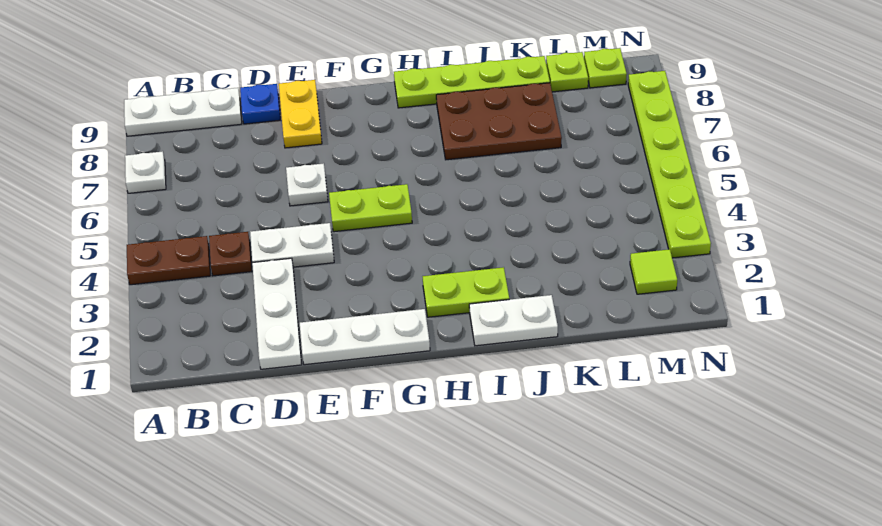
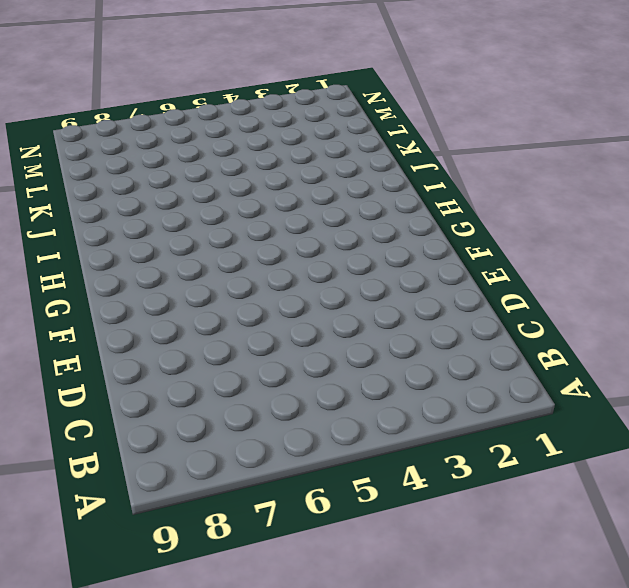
none -> brown plate A4:B4 level 1
none -> white plate A7 level 1
none -> white plate A9:C9 level 1

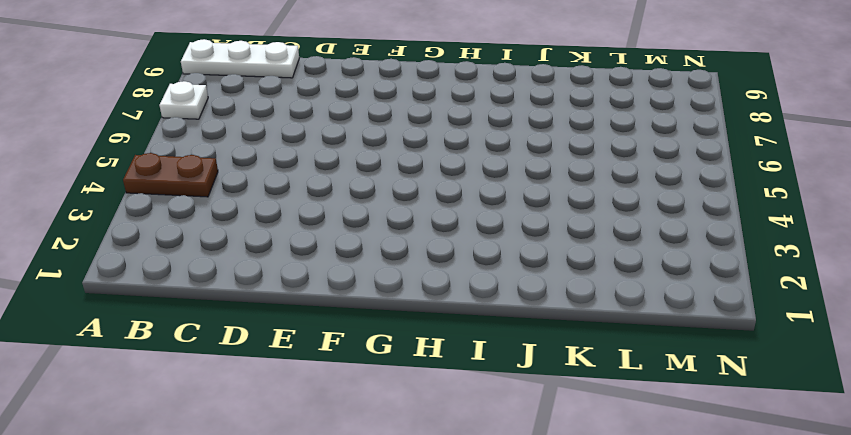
none -> brown plate C4 level 1
none -> white plate D1:D3 level 1
none -> white plate D4:E4 level 1

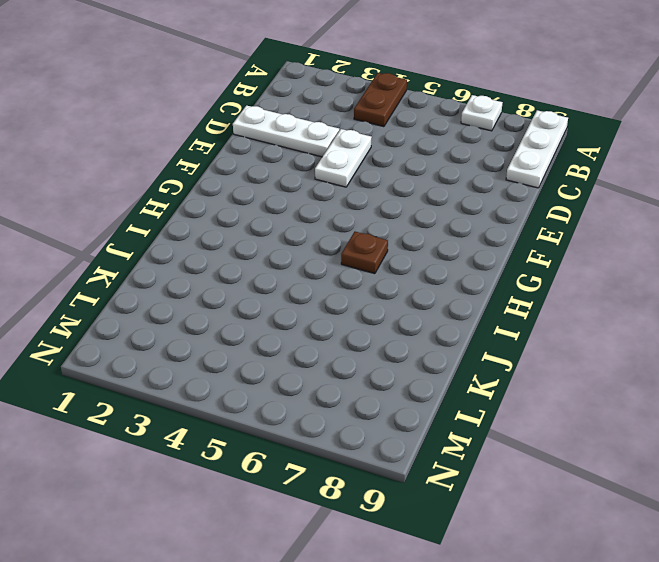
brown plate H6 level 1 -> brown plate C4 level 1
none -> blue plate D9 level 1
none -> white plate E1:G1 level 1
none -> white plate E6 level 1

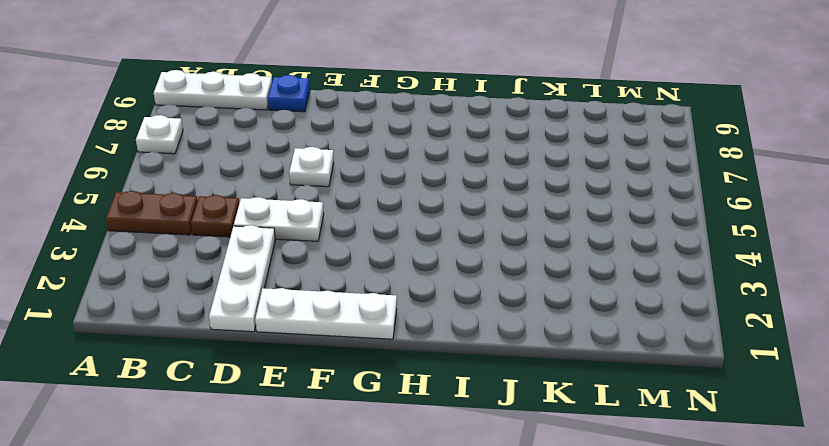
none -> yellow plate E8:E9 level 1
none -> lime plate F5:G5 level 1
none -> lime plate H2:I2 level 1

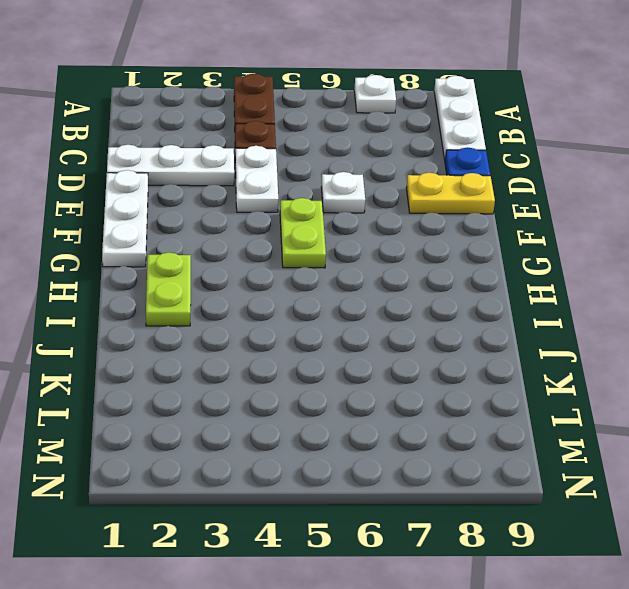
none -> lime plate H9:K9 level 1
none -> white plate I1:J1 level 1
none -> brown plate I7:K8 level 1

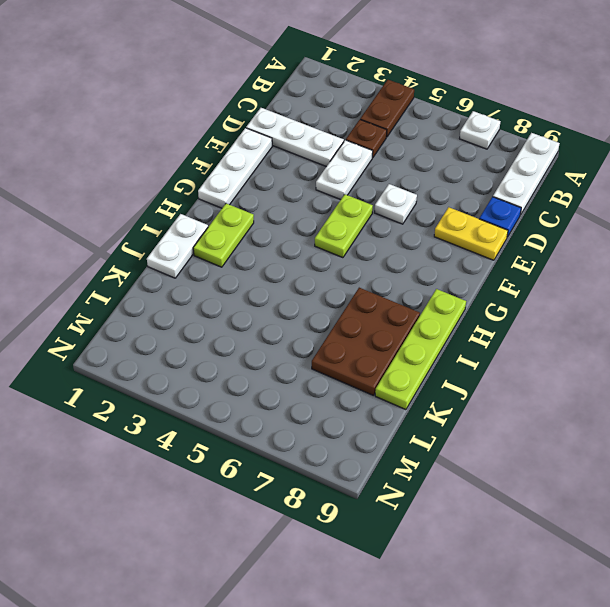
none -> lime plate L9 level 1
none -> lime tile M2 level 1
none -> lime plate M9 level 1

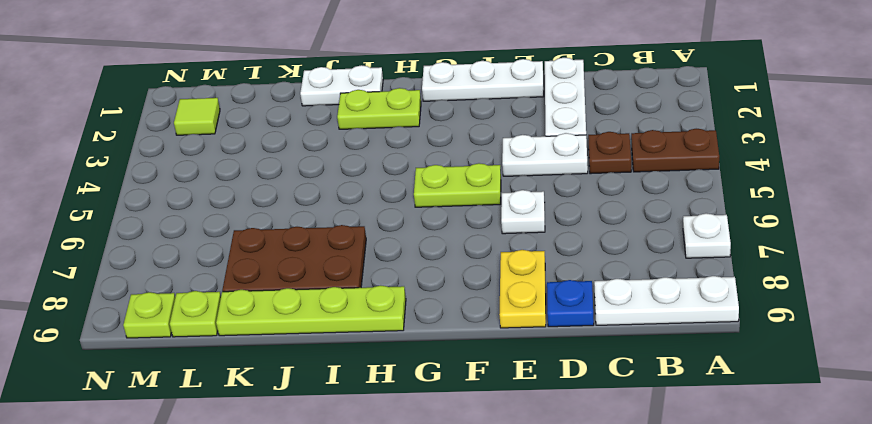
none -> lime plate N3:N8 level 1

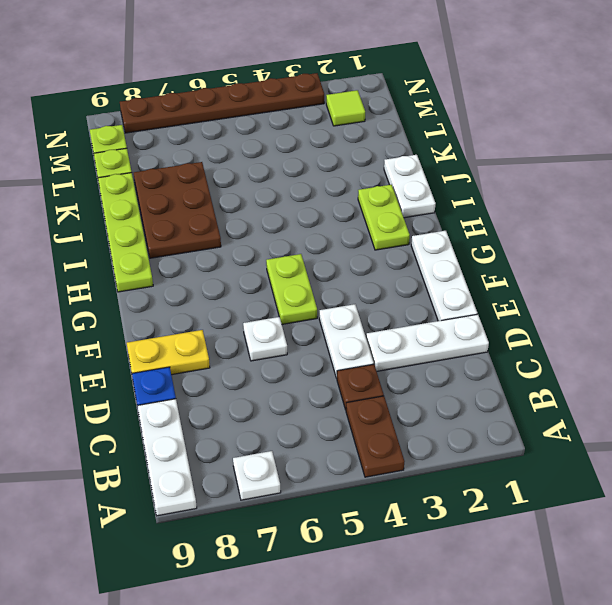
brown plate N3:N8 level 1 -> lime plate N3:N8 level 1

